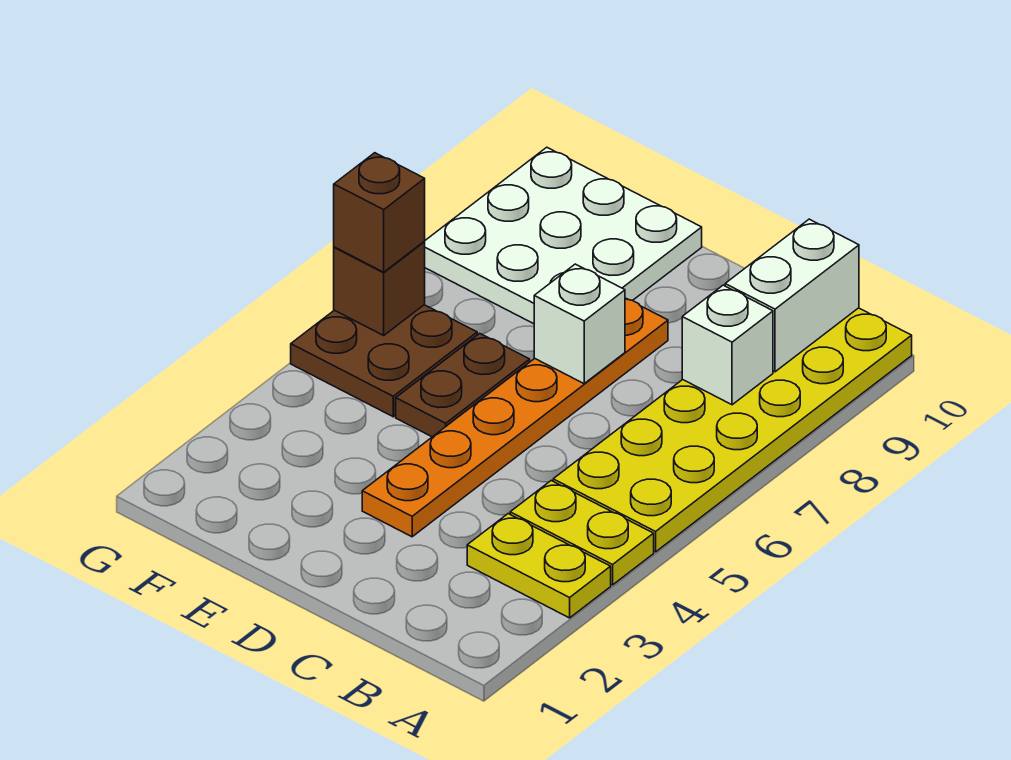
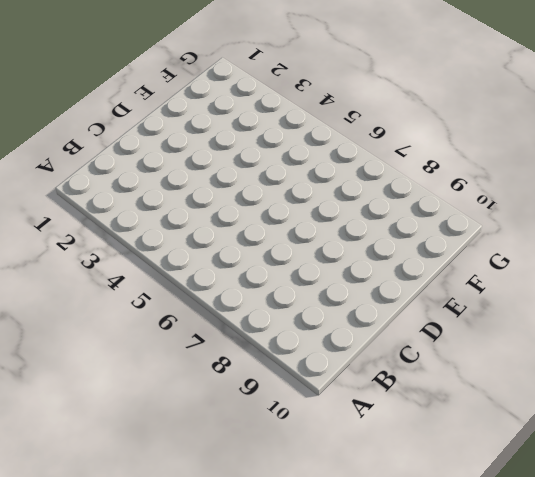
none -> yellow plate A3:B3 level 1
none -> yellow plate A4:B4 level 1
none -> yellow plate A5:B10 level 1

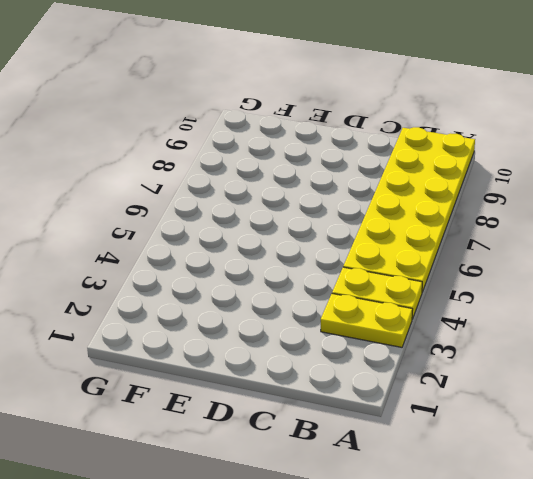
none -> orange plate D3:D8 level 1
none -> brown plate E5:E6 level 1
none -> white plate E8:G10 level 1

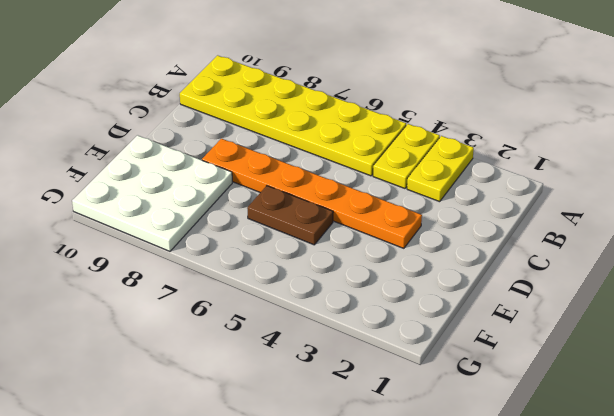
none -> brown plate F5:G6 level 1
none -> white brick B8 level 2
none -> white brick B9:B10 level 2

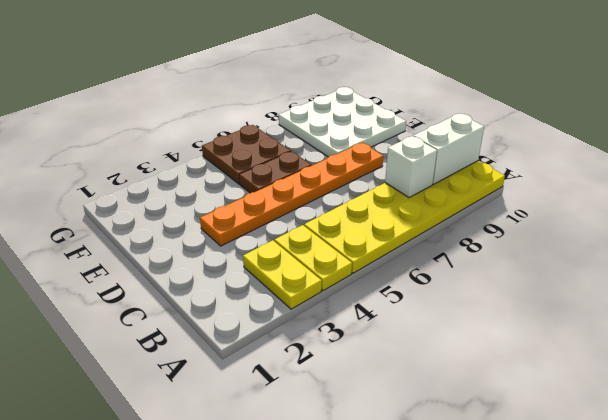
none -> white brick D7 level 2
none -> brown brick G6 level 2
none -> brown brick G6 level 3

